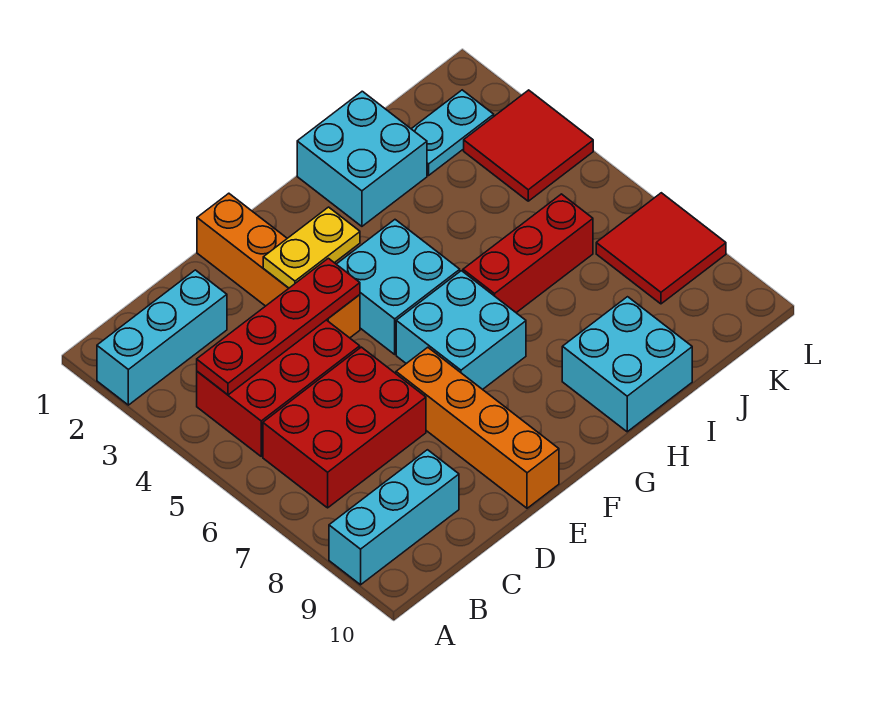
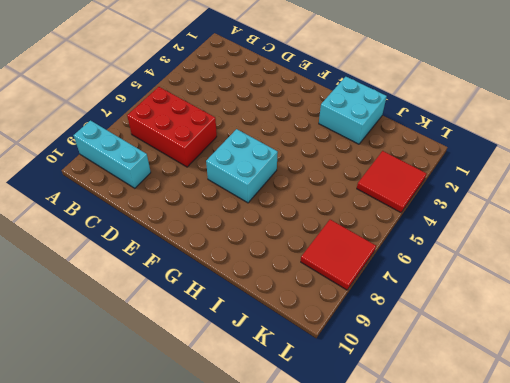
none -> cyan brick A2:C2 level 1
none -> red brick B4:D5 level 1
none -> orange brick E1:E4 level 1

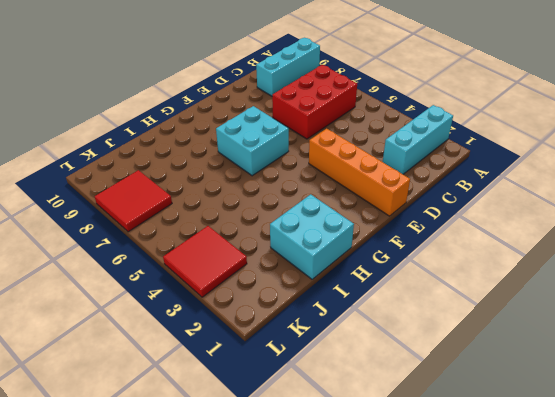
none -> red brick B4:D5 level 1
none -> orange brick E7:E10 level 1
none -> cyan brick F4:G5 level 1

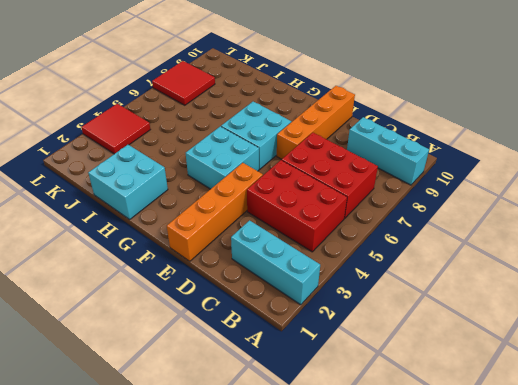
none -> red brick H6:J6 level 1
none -> cyan brick H9:I10 level 1
none -> cyan plate J2:K2 level 1

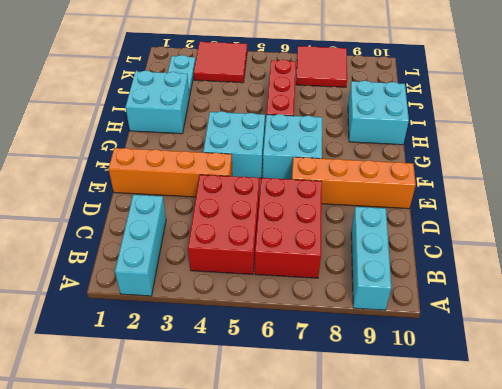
none -> red plate B4:E4 level 2
none -> yellow plate E3:F3 level 2

